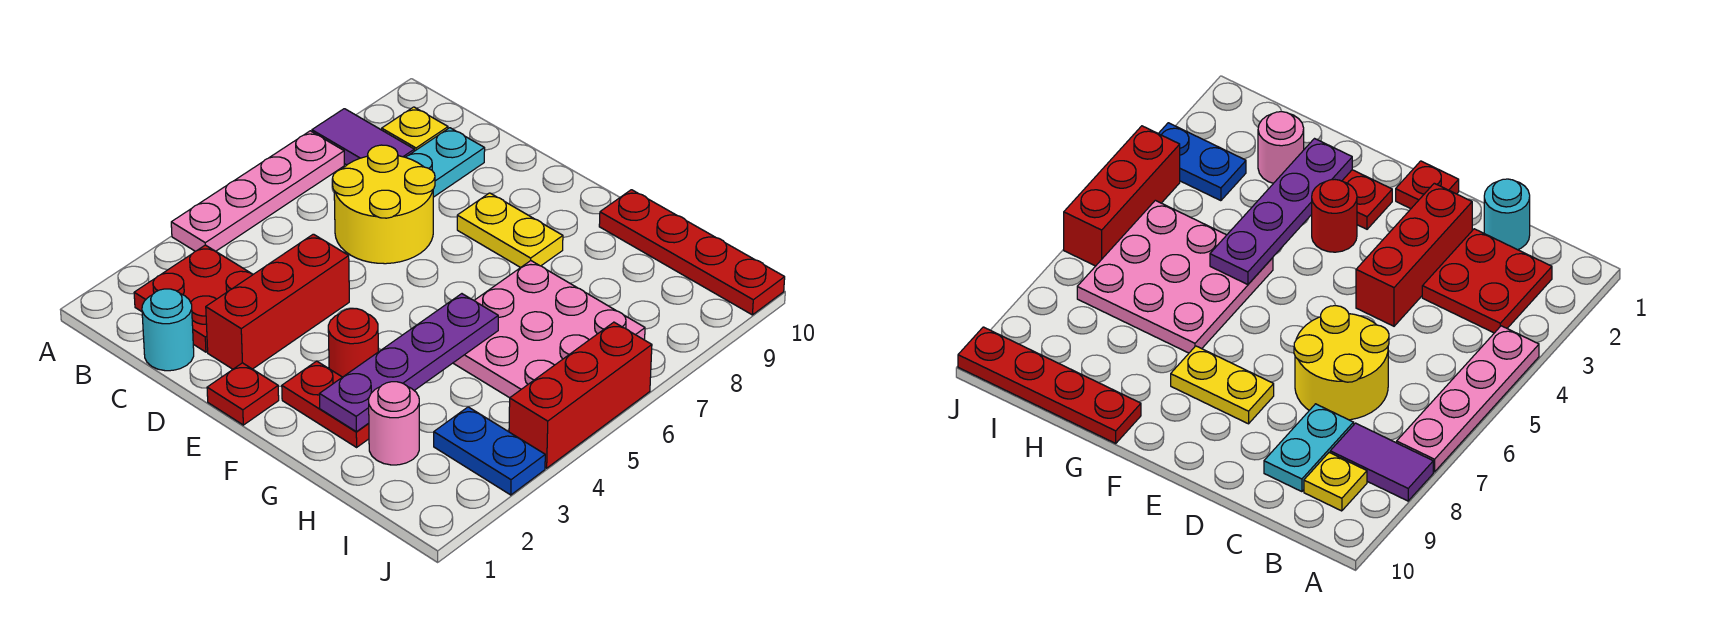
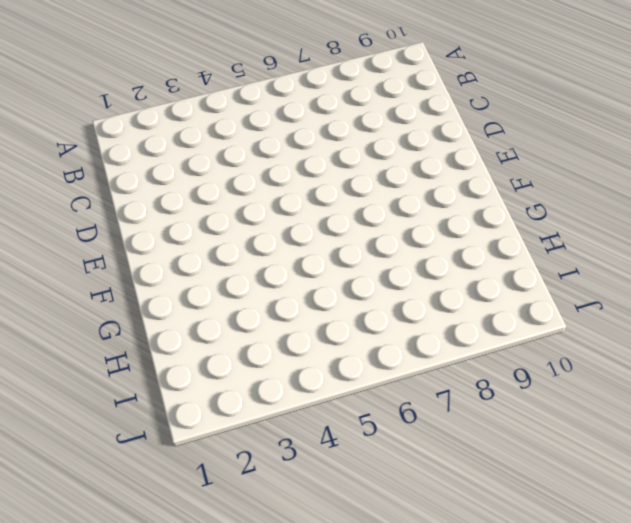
none -> pink plate A4:A7 level 1
none -> purple tile A8:B8 level 1
none -> red plate B2:C3 level 1

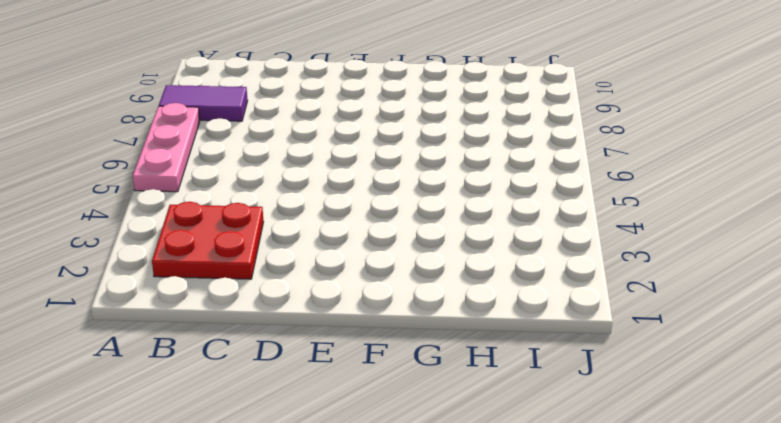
pink plate A5:A7 level 1 -> pink plate A4:A7 level 1
none -> yellow plate B9 level 1
none -> cyan round brick C1 level 1
none -> yellow round brick C6:D7 level 1

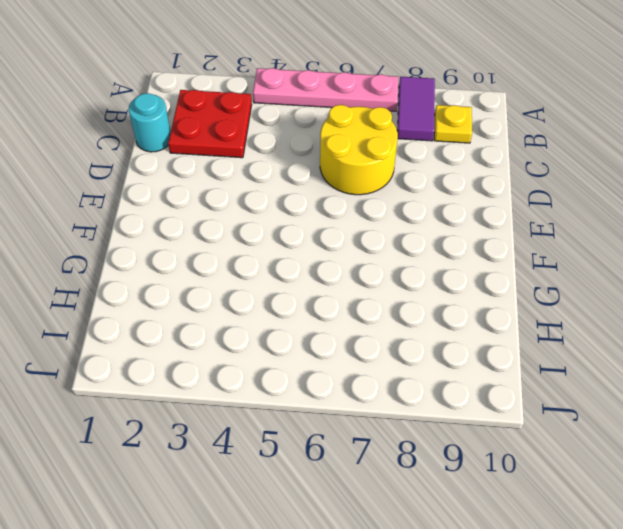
none -> cyan plate C8:C9 level 1
none -> red brick D2:D4 level 1
none -> red plate E1 level 1

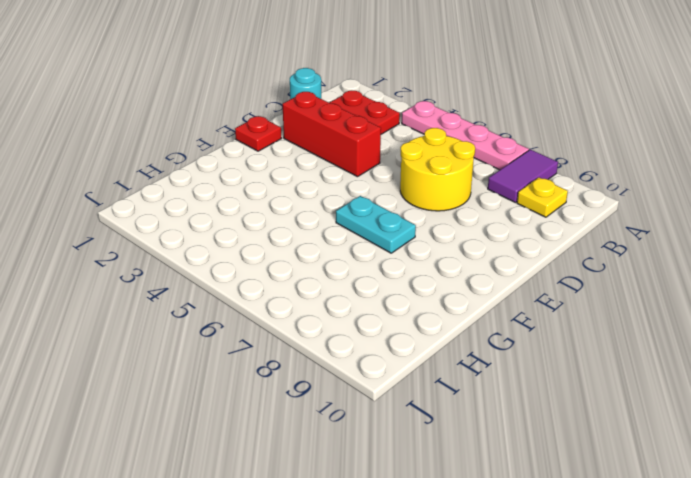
cyan plate F6:F7 level 1 -> cyan plate C8:C9 level 1
none -> yellow plate E8:F8 level 1
none -> red plate F2:G2 level 1
none -> red round brick F3 level 1

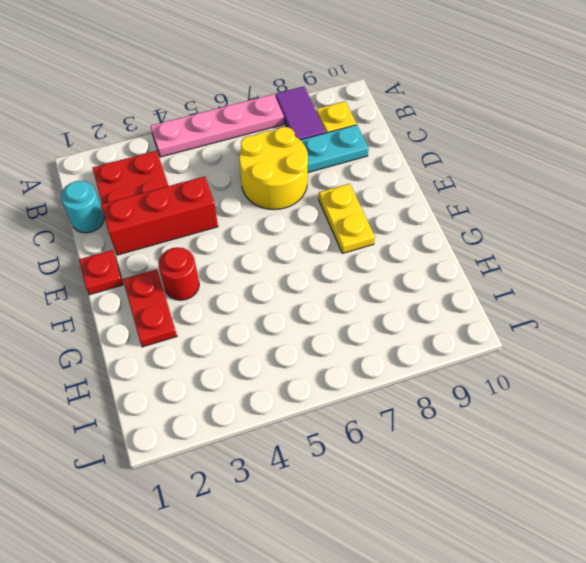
none -> pink plate G5:I7 level 1
none -> red plate G10:J10 level 1
none -> pink round brick H2 level 1

